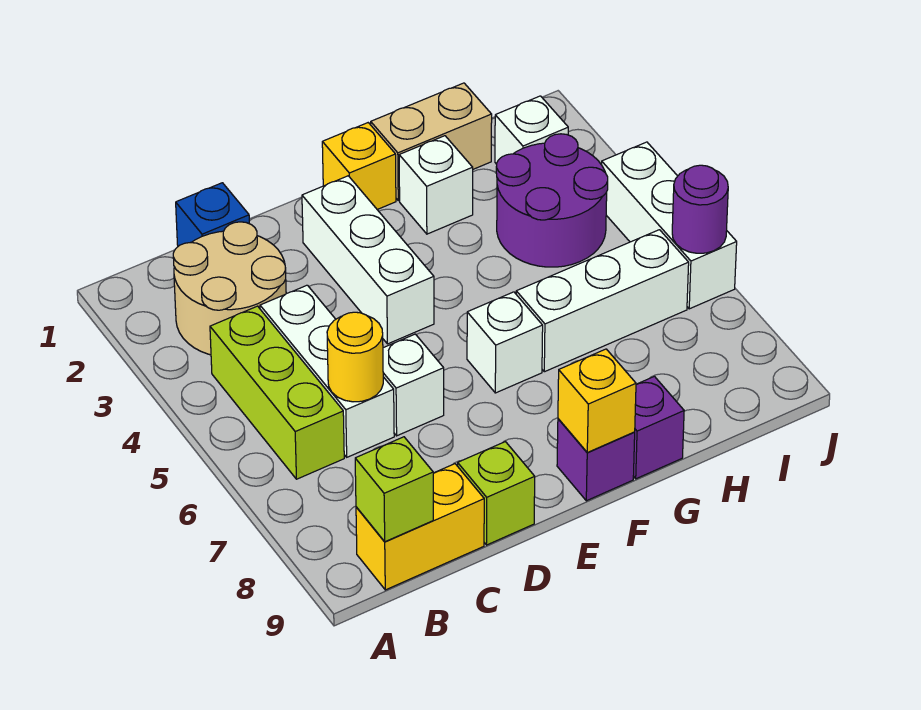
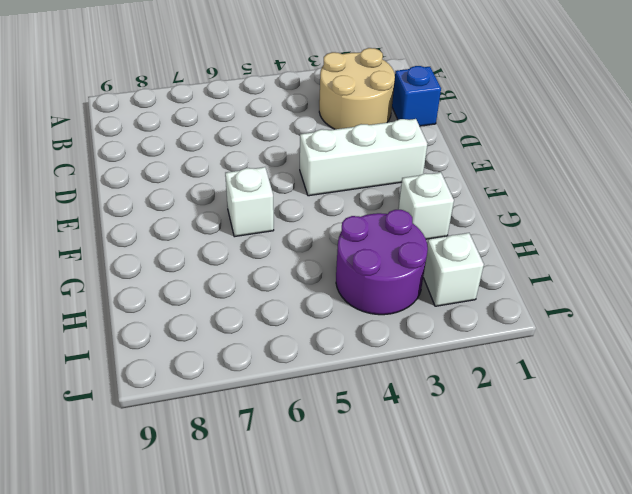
none -> lime brick B4:B6 level 1
none -> yellow brick B9:C9 level 1
none -> white brick C4:C6 level 1

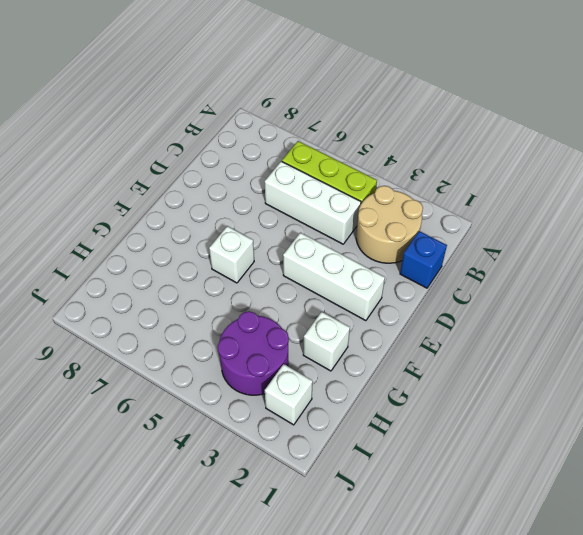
none -> yellow brick B9:C9 level 1
none -> white brick D6 level 1
none -> lime brick D9 level 1

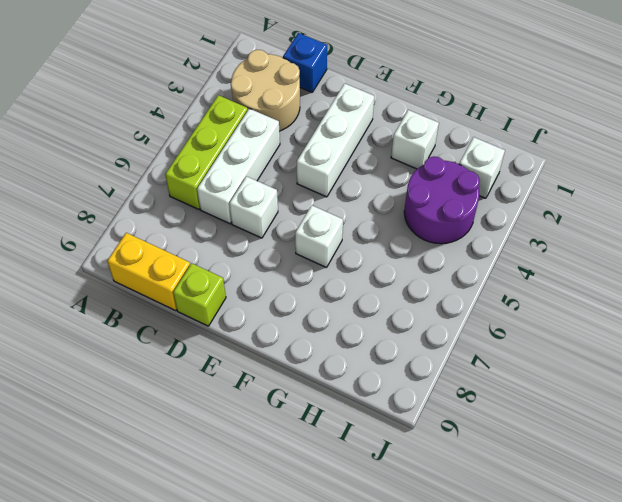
none -> yellow brick F1 level 1
none -> purple brick F9 level 1
none -> tan brick G1:H1 level 1

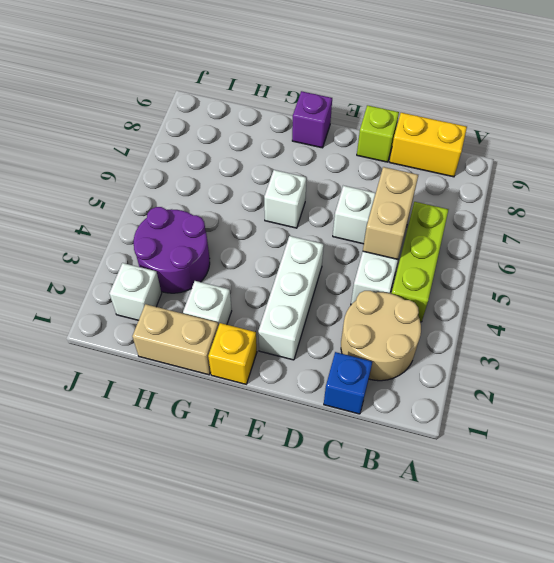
tan brick C5:C6 level 2 -> yellow round brick C6 level 2
none -> white brick G6:I6 level 1
none -> purple brick G9 level 1
none -> white brick J4:J6 level 1

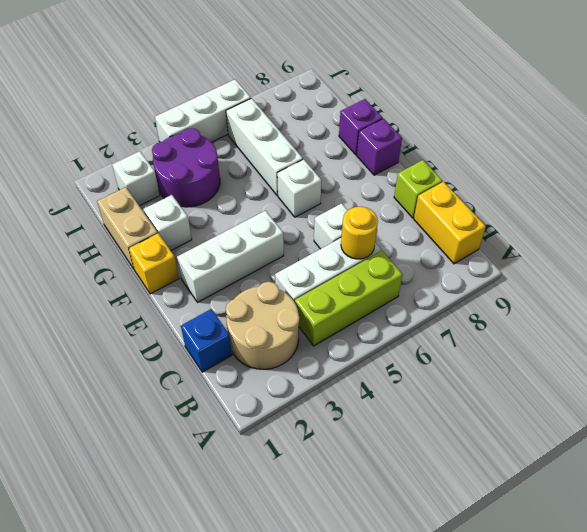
none -> lime brick B9 level 2
none -> yellow brick F9 level 2
none -> purple round brick J6 level 2

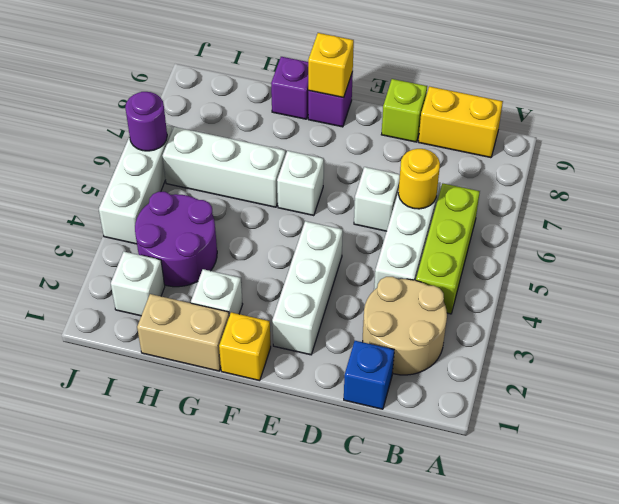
none -> lime brick B9 level 2

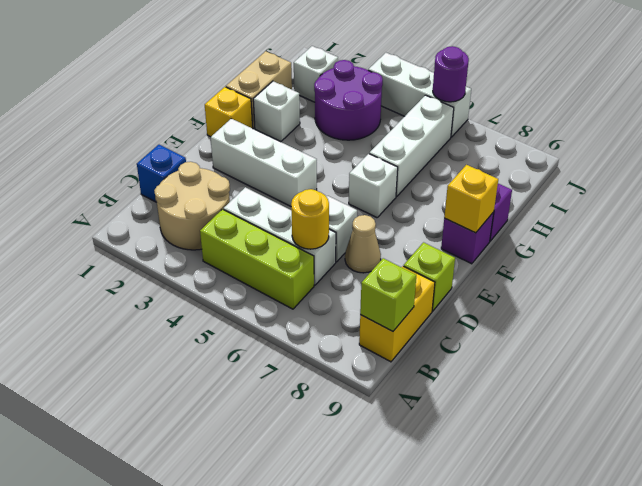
tan cone D7 level 1 -> none

